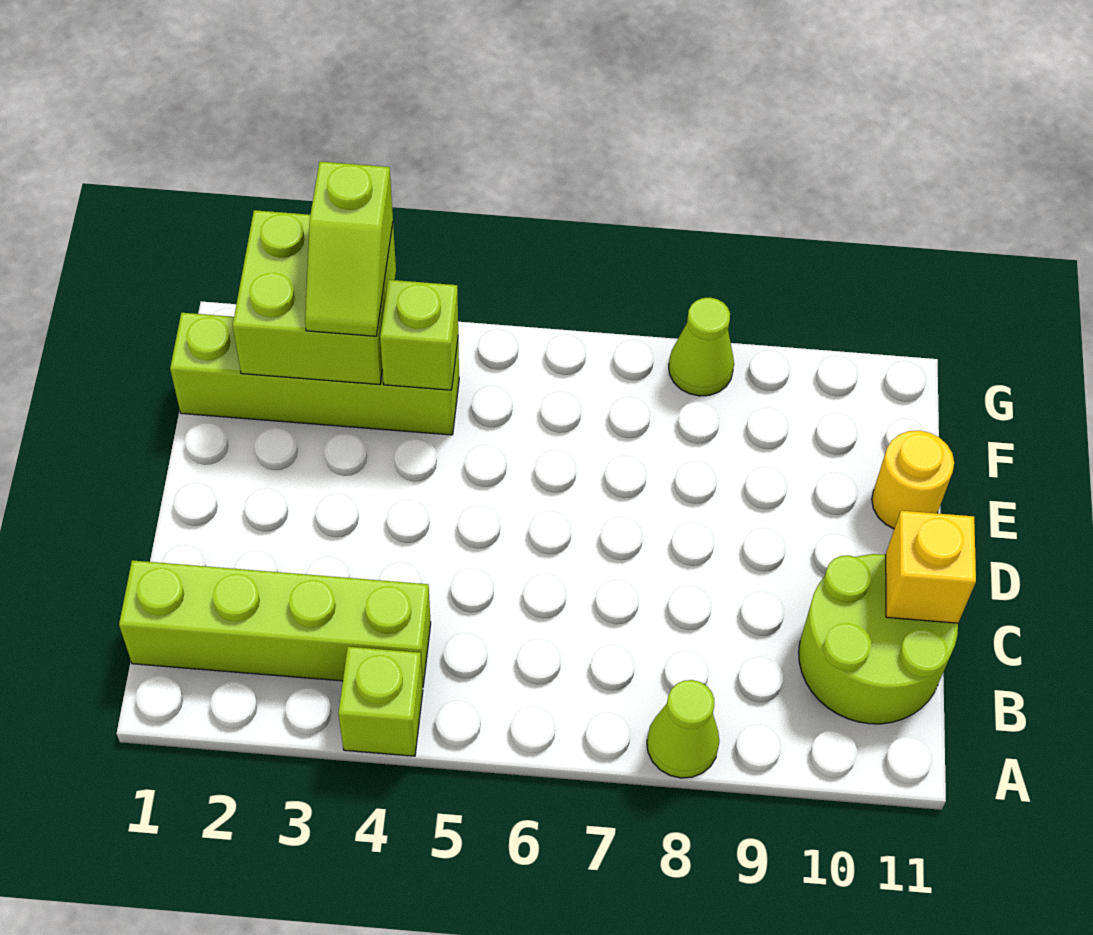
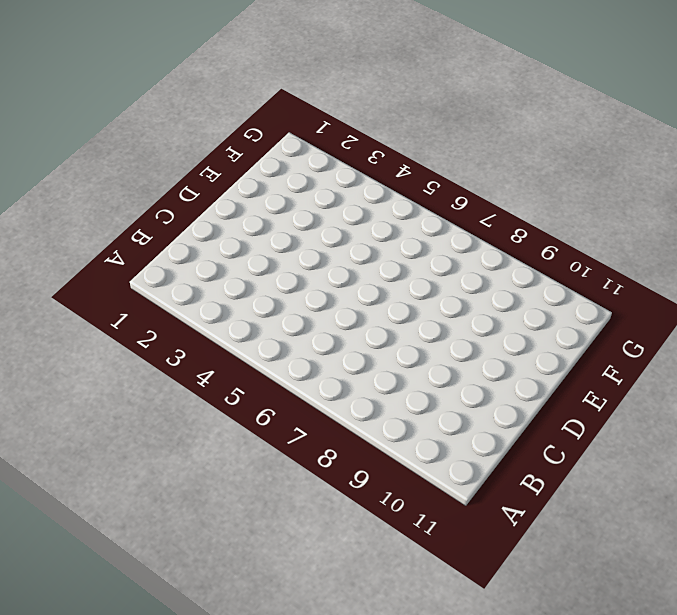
none -> lime brick A4 level 1
none -> lime cone A8 level 1

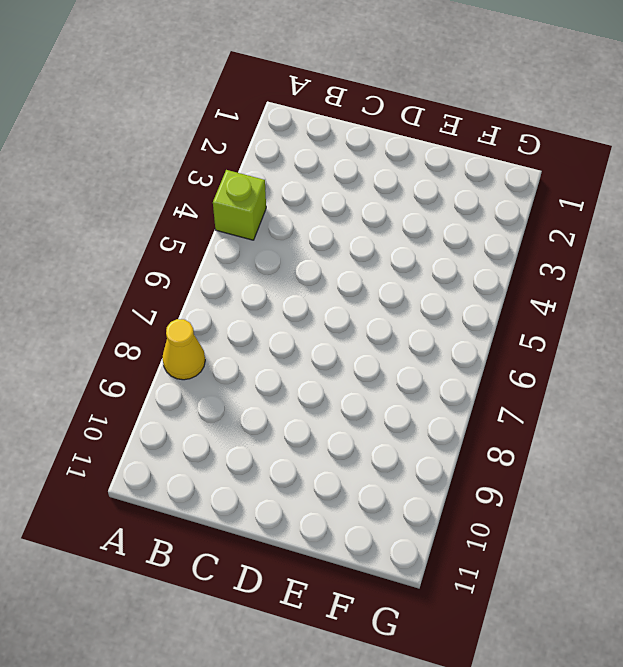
yellow cone A8 level 1 -> lime cone A8 level 1
none -> lime brick B1:B4 level 1
none -> lime round brick B10:C11 level 1

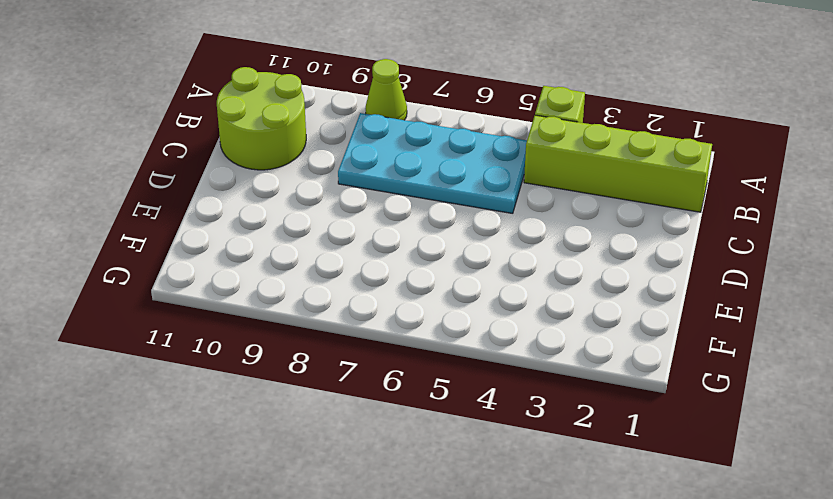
cyan plate B5:C8 level 1 -> none
none -> yellow round brick E11 level 1
none -> lime brick F1:F4 level 1

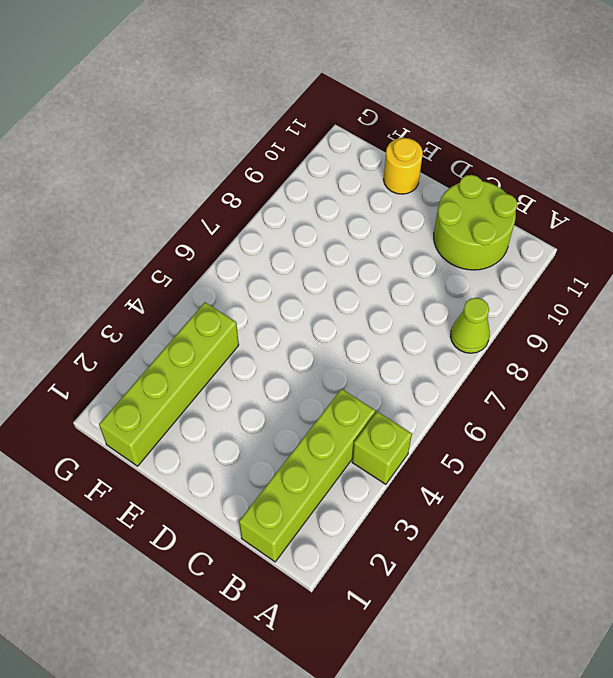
none -> lime cone G8 level 1
none -> yellow brick C11 level 2

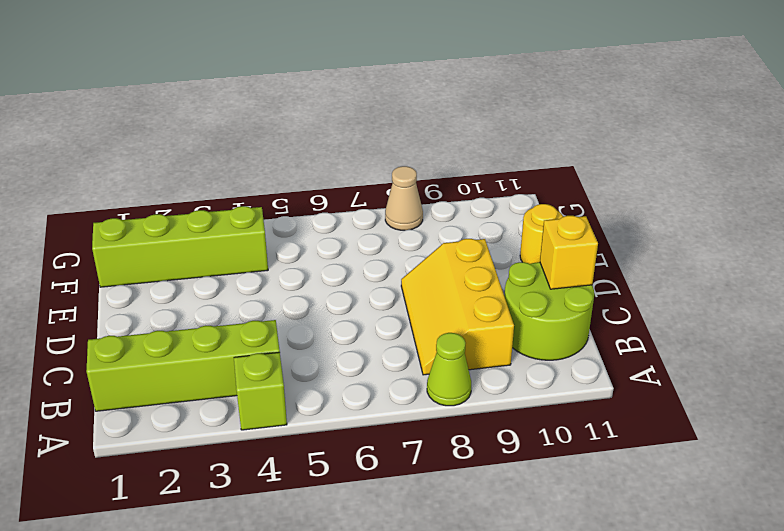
yellow slope B8:D9 level 1 top 9 -> none
tan cone G8 level 1 -> lime cone G8 level 1
none -> lime brick F2:G3 level 2
none -> lime brick F4 level 2

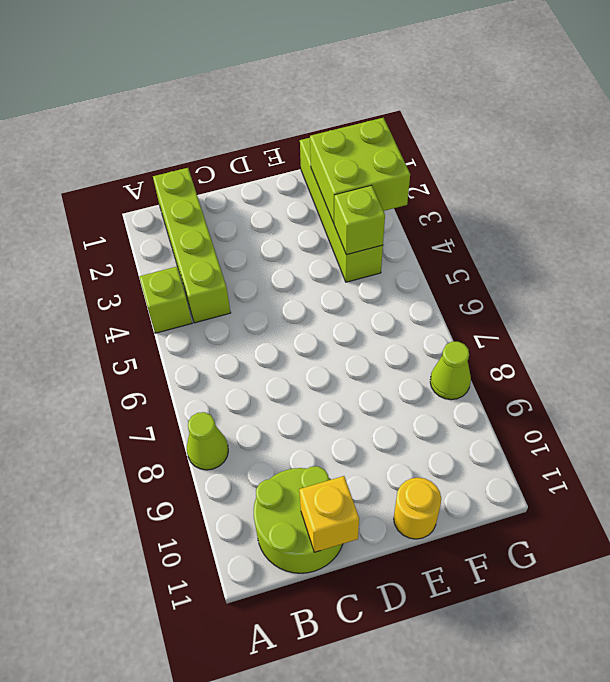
none -> lime slope F3:G3 level 3 top G

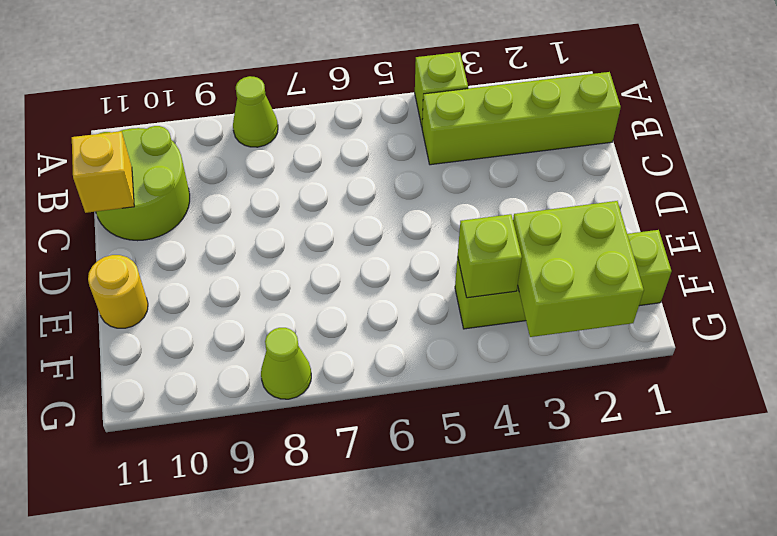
none -> lime slope F3:G3 level 3 top G

